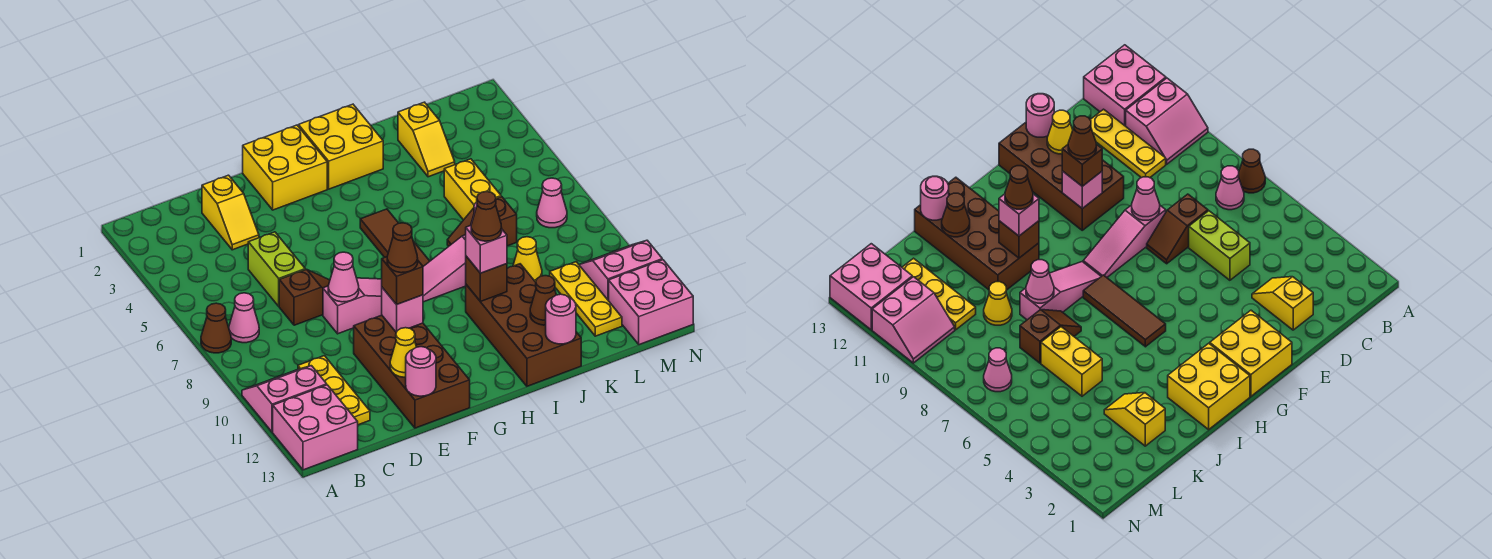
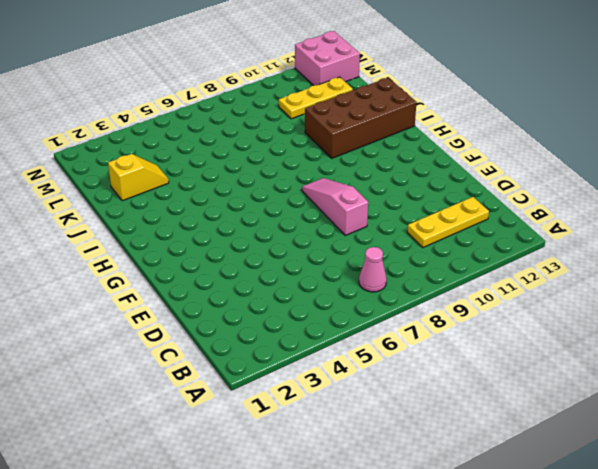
none -> brown cone A7 level 1
none -> pink slope A10:B11 level 1 top 11
none -> pink brick A12:B13 level 1
none -> yellow slope D2:D3 level 1 top 2

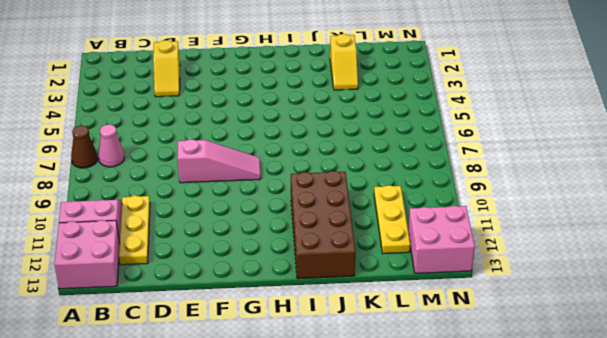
none -> lime brick D5:D6 level 1
none -> brown slope D7:E7 level 1 top D
none -> brown brick E10:F13 level 1
none -> yellow brick F1:G2 level 1

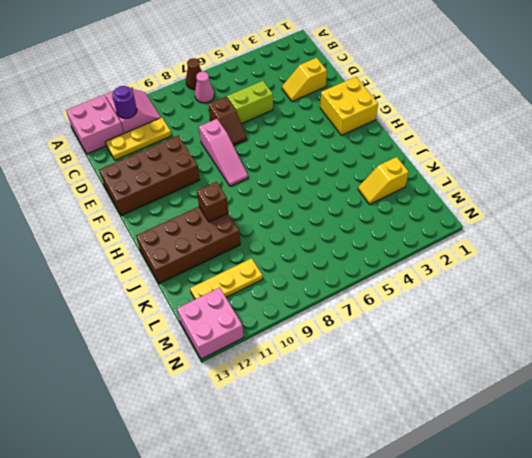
purple round brick B11 level 2 -> none
none -> yellow brick H1:I2 level 1
none -> brown tile H5:H7 level 1
none -> pink slope H8:J8 level 1 top J
none -> brown slope J7:K7 level 1 top K

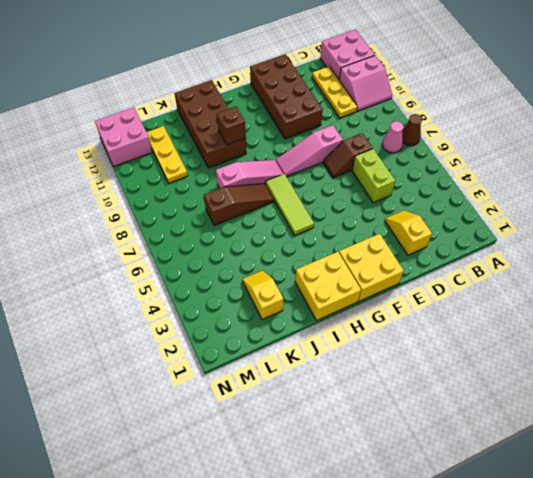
lime tile H5:H7 level 1 -> brown tile H5:H7 level 1
brown slope I7:K7 level 1 top K -> brown slope J7:K7 level 1 top K
none -> yellow brick K5:K6 level 1
none -> yellow cone K9 level 1
none -> pink cone M7 level 1
none -> pink slope M10:N11 level 1 top 11

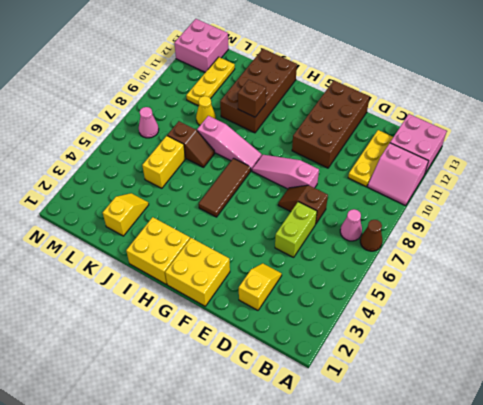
none -> pink slope M10:N11 level 1 top 11
none -> pink cone E8 level 2
none -> yellow cone E12 level 2
none -> pink round brick E13 level 2

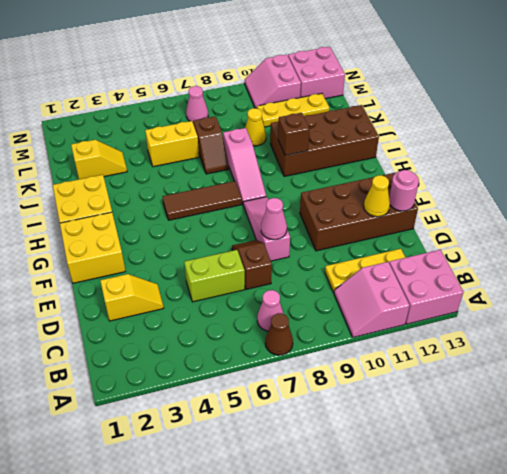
none -> pink brick F10 level 2
none -> pink cone J8 level 2
none -> brown cone J12 level 2
none -> pink round brick J13 level 2

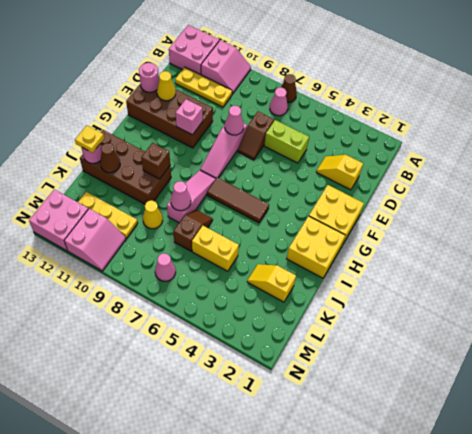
yellow plate J13 level 3 -> none
none -> brown brick F10 level 3
none -> pink brick I10 level 3
none -> brown cone F10 level 4
none -> brown cone I10 level 4

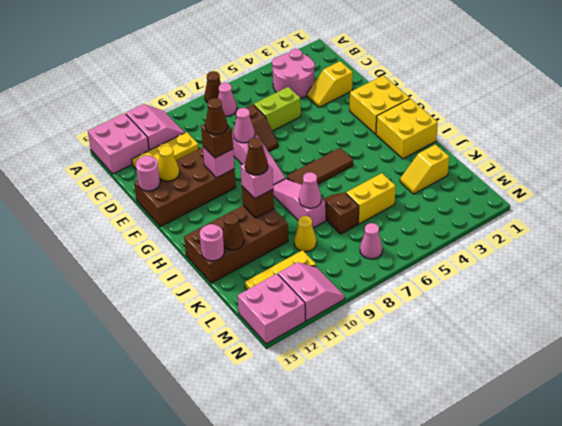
pink round brick B3:C4 level 1 -> none

